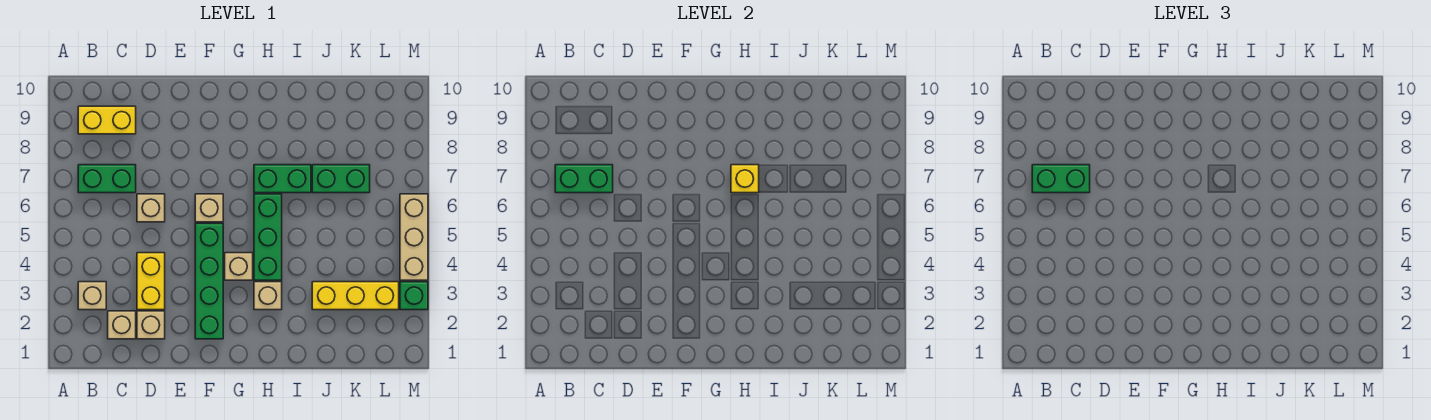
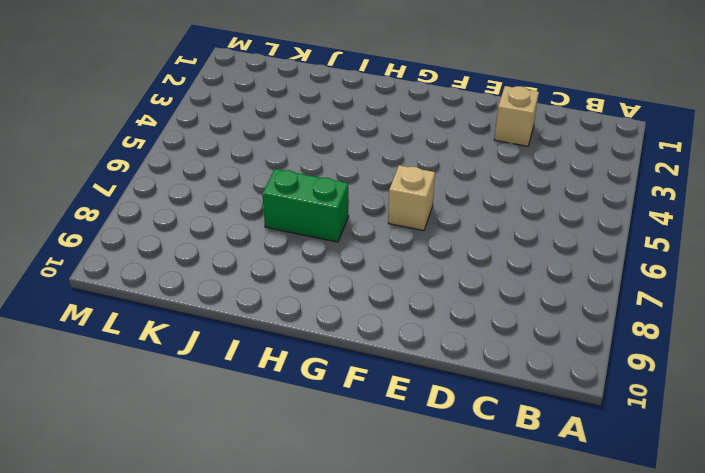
none -> tan brick B3 level 1
none -> green brick B7:C7 level 1
none -> yellow brick B9:C9 level 1

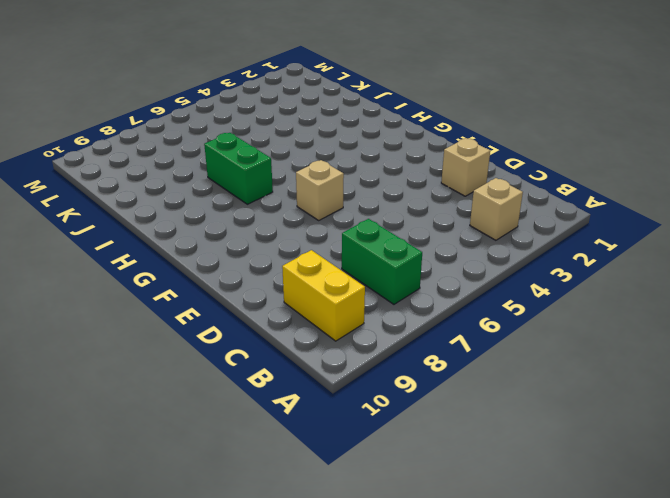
none -> tan brick C2 level 1
none -> yellow brick D3:D4 level 1
none -> tan brick D6 level 1

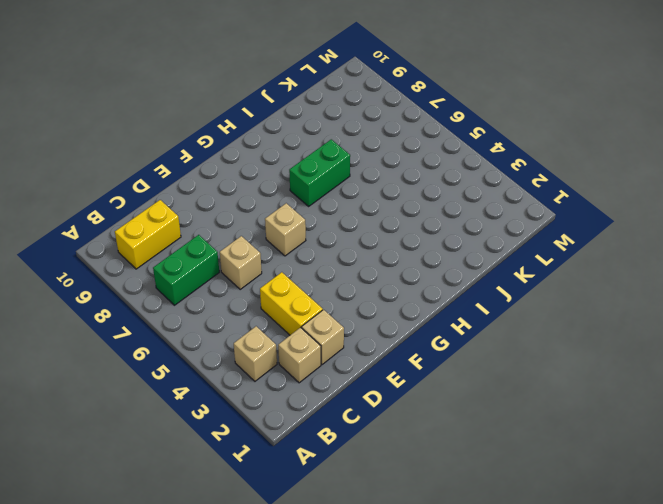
none -> green brick F2:F5 level 1
none -> tan brick G4 level 1
none -> tan brick H3 level 1

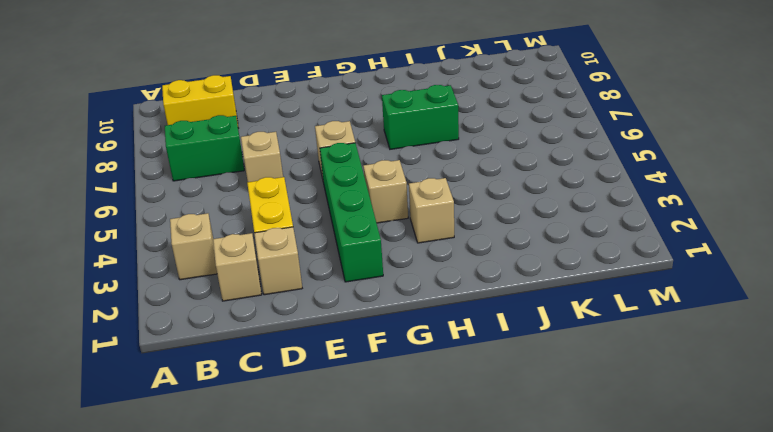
none -> green brick H4:H6 level 1
none -> yellow brick J3:L3 level 1
none -> green brick J7:K7 level 1

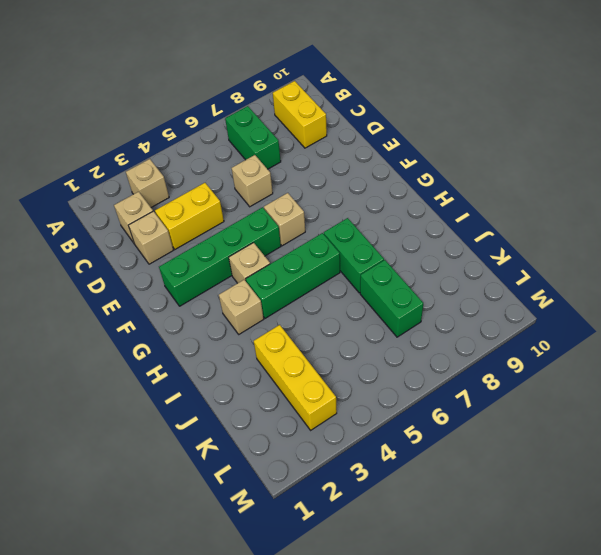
none -> green brick M3 level 1
none -> tan brick M4:M6 level 1
none -> green brick B7:C7 level 2

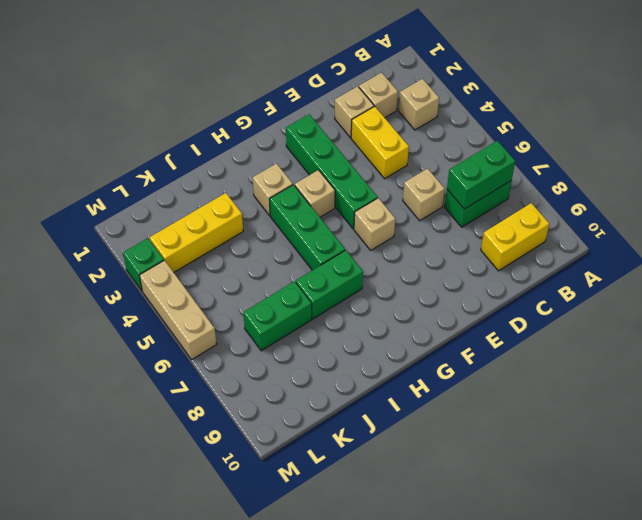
none -> yellow brick H7 level 2
none -> green brick B7:C7 level 3

